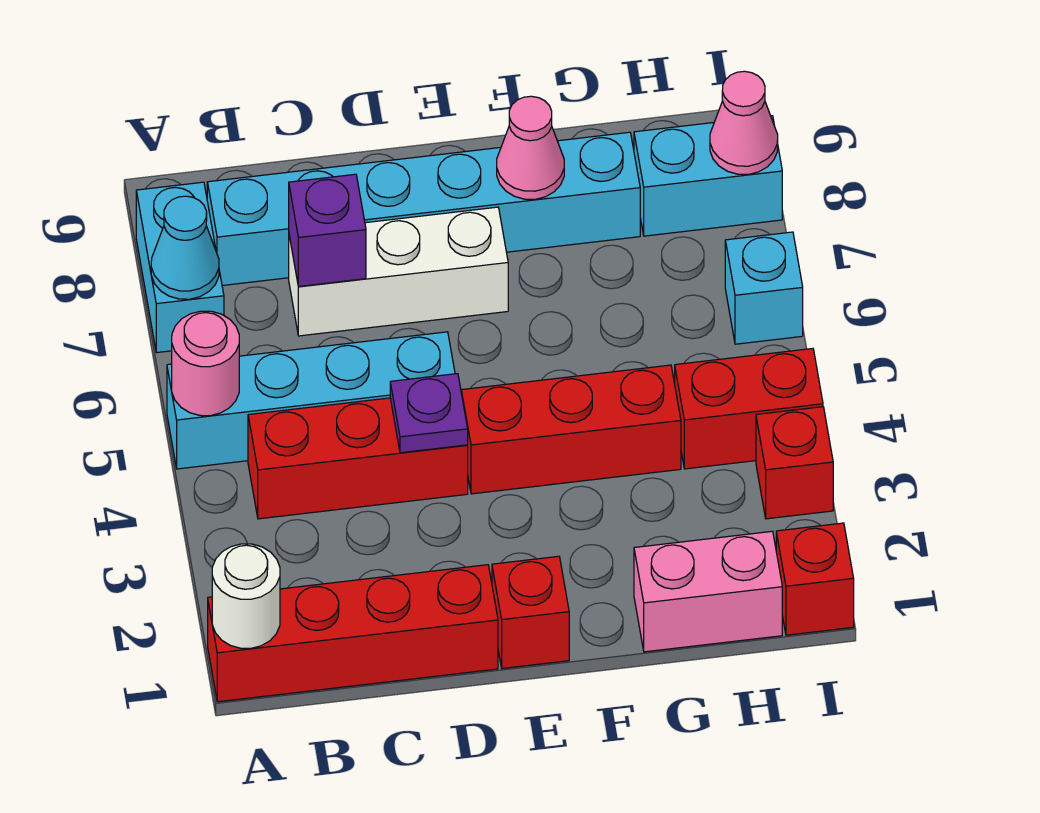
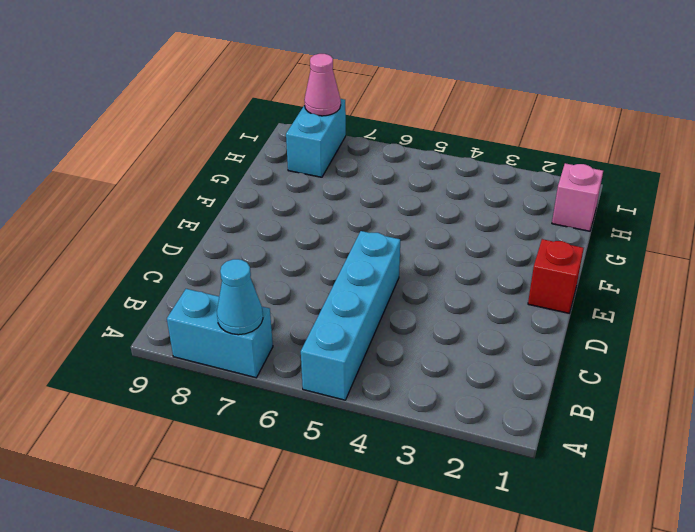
pink brick H1 level 1 -> pink brick G1:H1 level 1
none -> red brick A1:D1 level 1
none -> red brick B4:D4 level 1
none -> cyan brick B8:G8 level 1

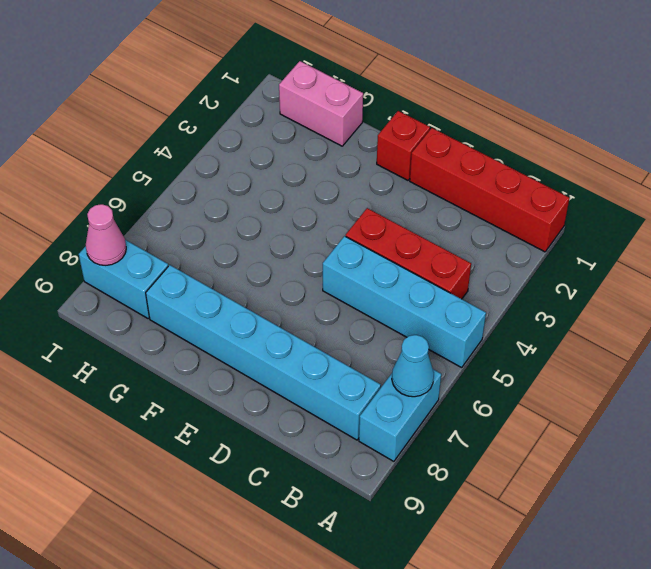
none -> white brick C7:E7 level 1
none -> red brick E4:G4 level 1
none -> red brick H4:I4 level 1

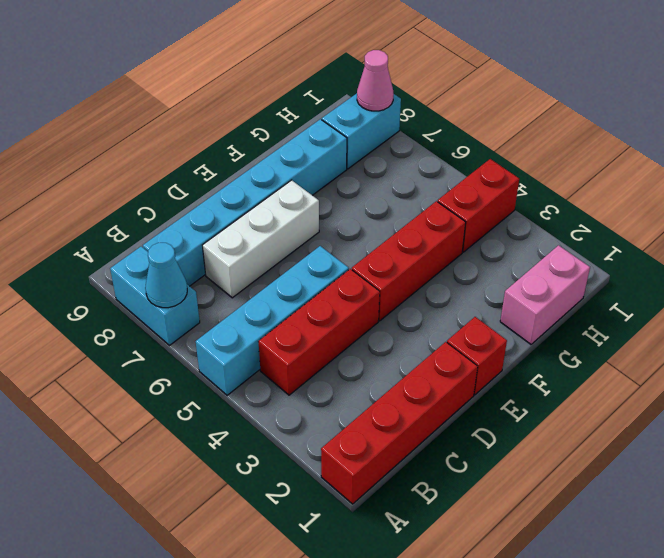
none -> red brick I1 level 1
none -> red brick I3 level 1
none -> cyan brick I6 level 1

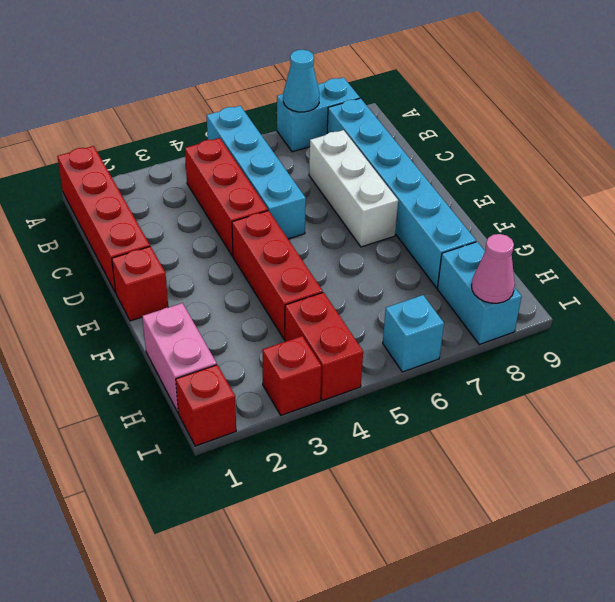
none -> white round brick A1 level 2
none -> pink round brick A5 level 2
none -> purple brick C7 level 2

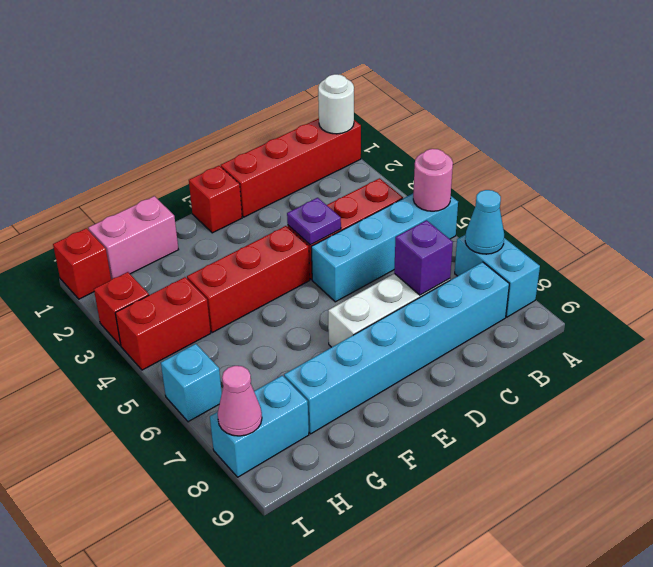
none -> pink cone F8 level 2

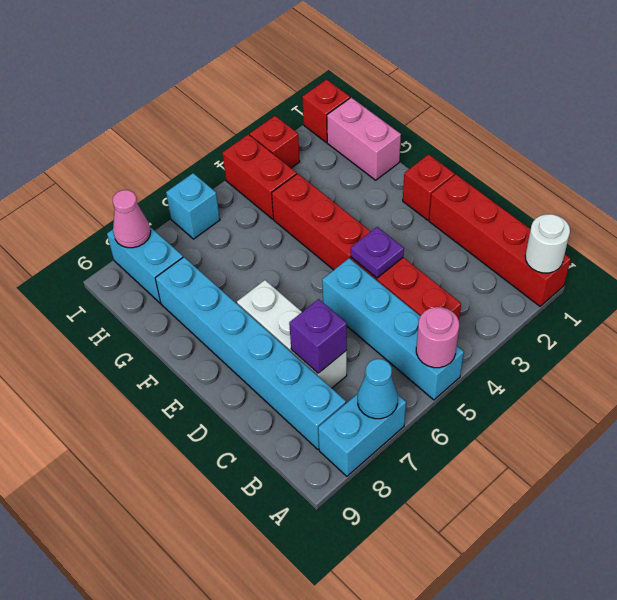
none -> pink cone F8 level 2

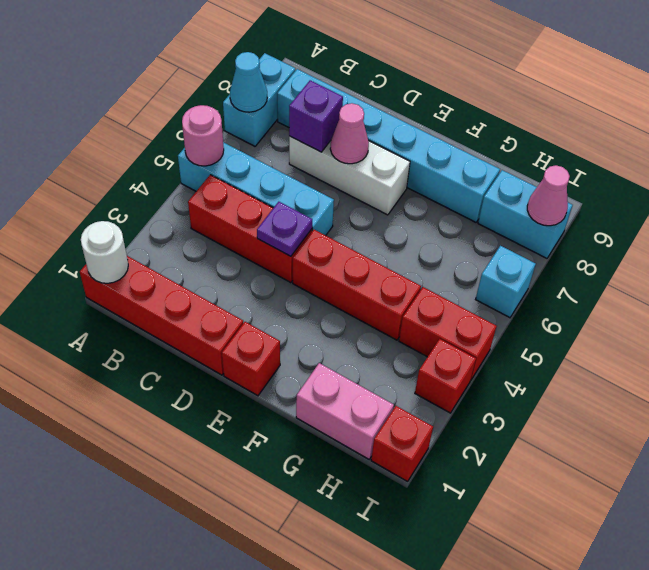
pink cone D7 level 2 -> pink cone F8 level 2

